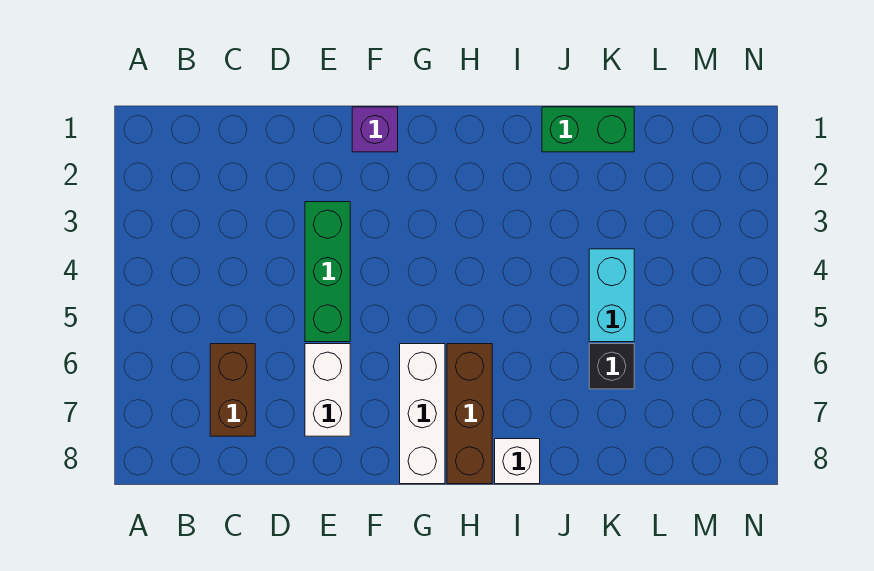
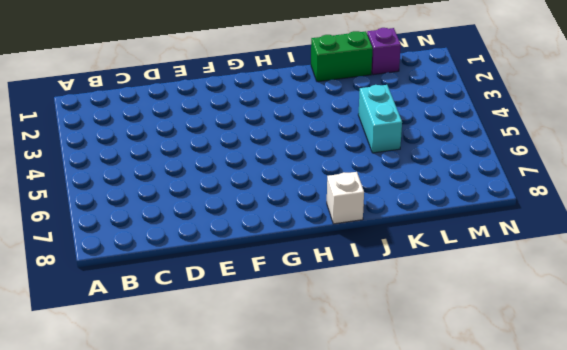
purple brick L1 level 1 -> purple brick F1 level 1
none -> brown brick C6:C7 level 1
none -> green brick E3:E5 level 1

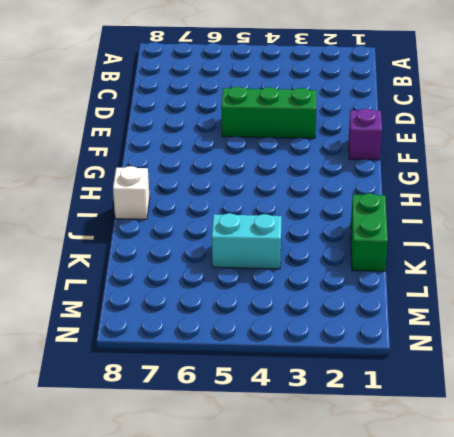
none -> brown brick C6:C7 level 1
none -> white brick E6:E7 level 1

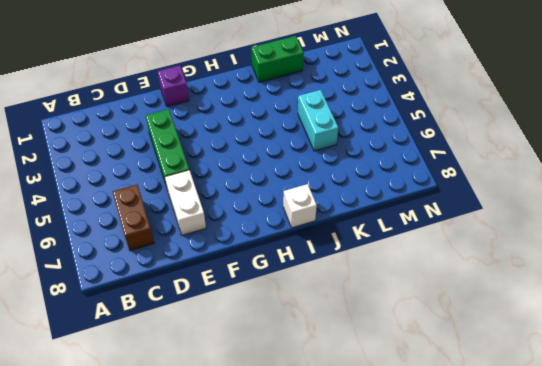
none -> white brick G6:G8 level 1
none -> brown brick H6:H8 level 1

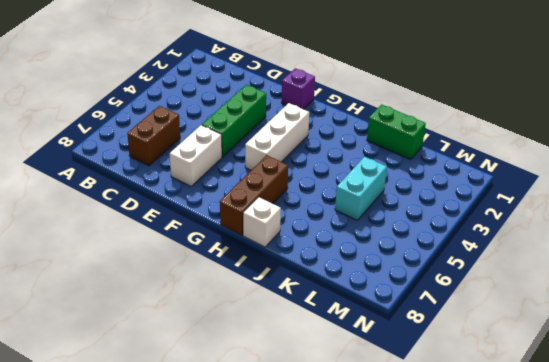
white brick G3:G5 level 1 -> white brick G6:G8 level 1
none -> black brick K6 level 1

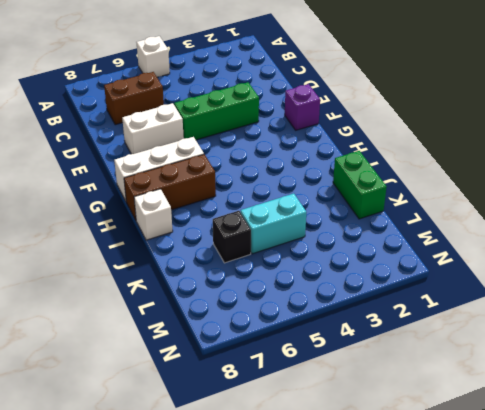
white brick A5 level 1 -> none

